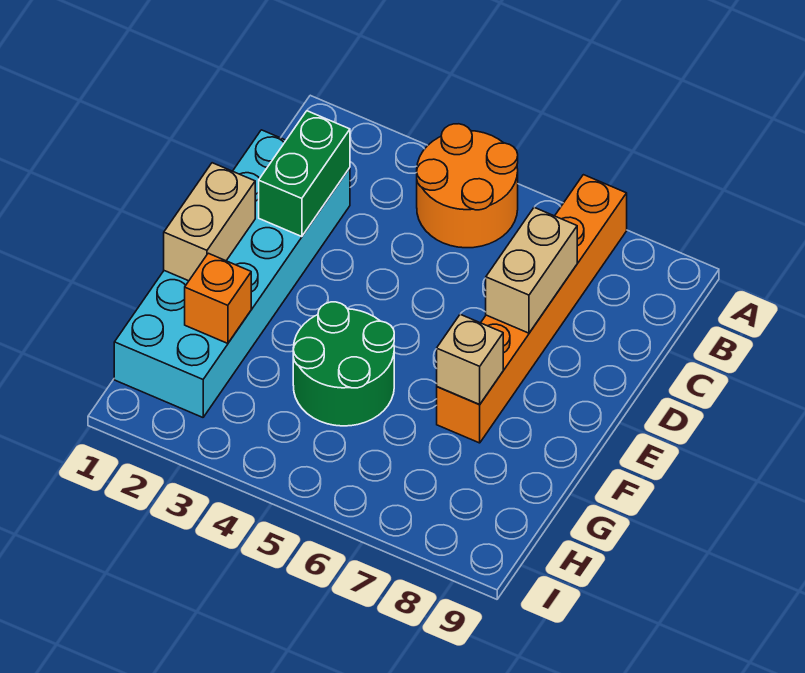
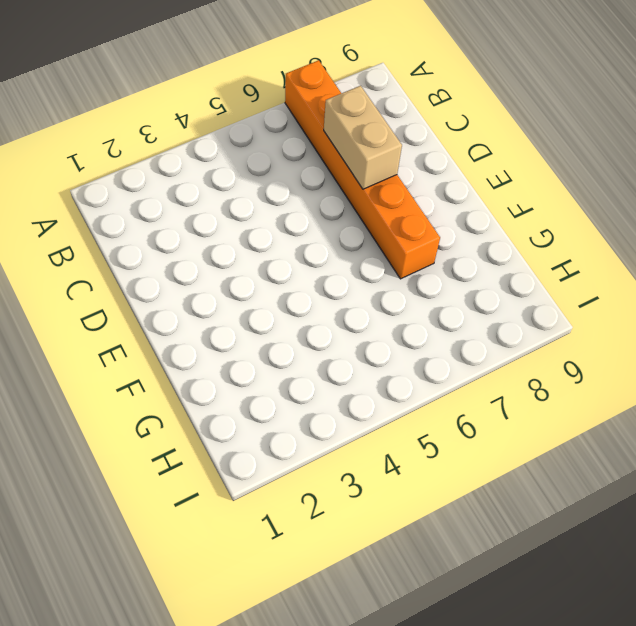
none -> orange round brick A4:B5 level 1
none -> cyan brick C1:H2 level 1

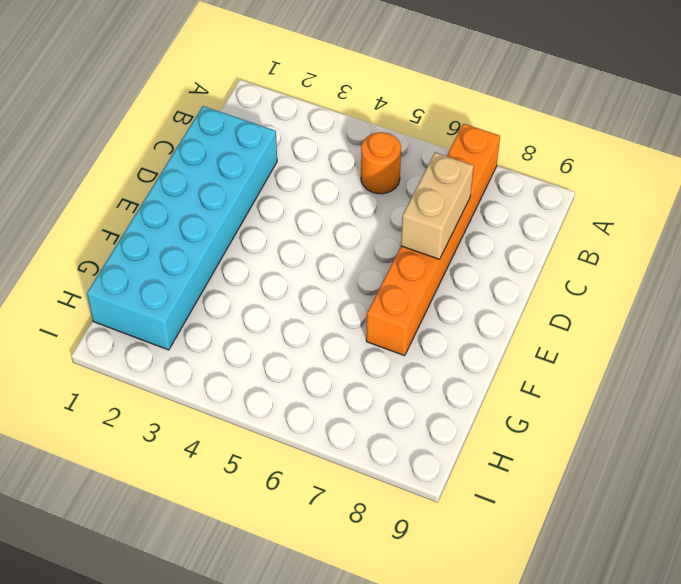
orange round brick B5 level 1 -> orange round brick A4:B5 level 1
none -> green round brick F4:G5 level 1
none -> green brick C2:D2 level 2

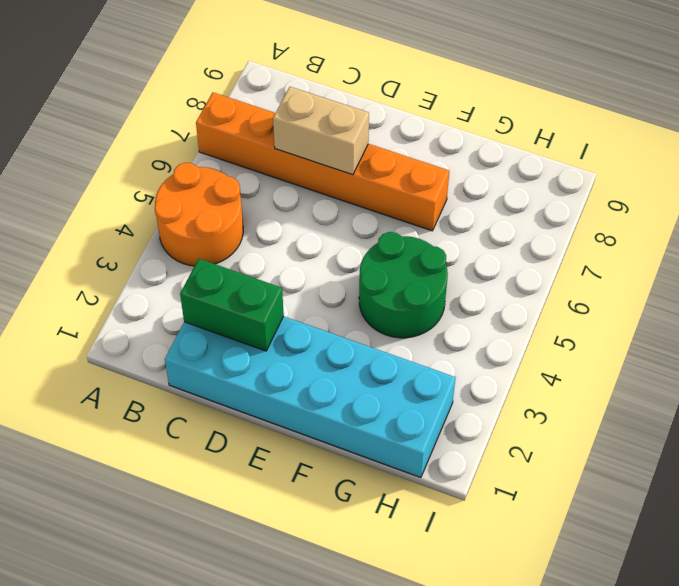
none -> tan brick E1:F1 level 2
none -> tan brick F7 level 2

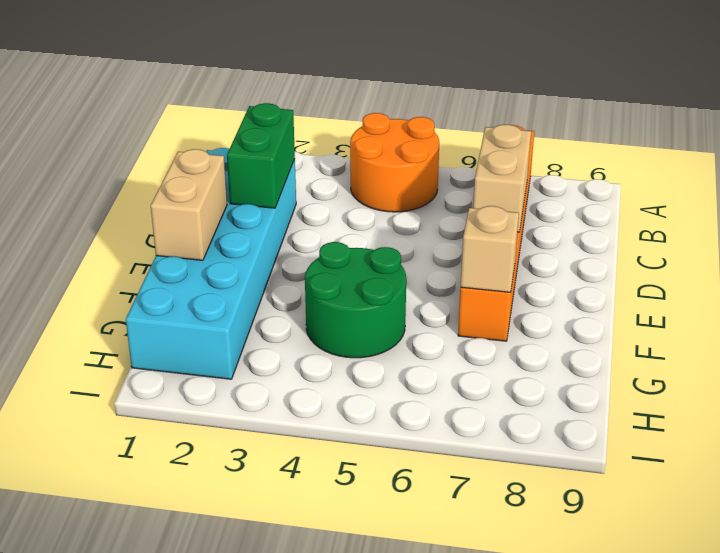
none -> orange brick G2 level 2

